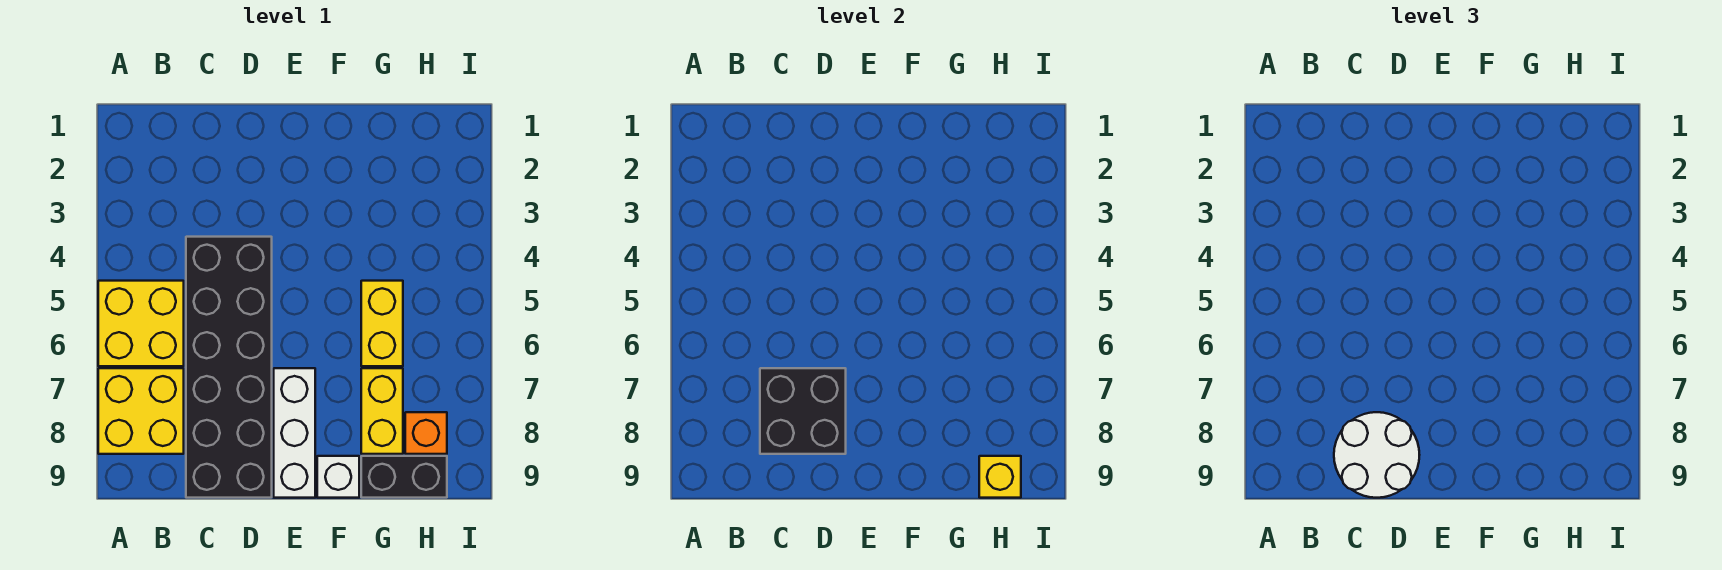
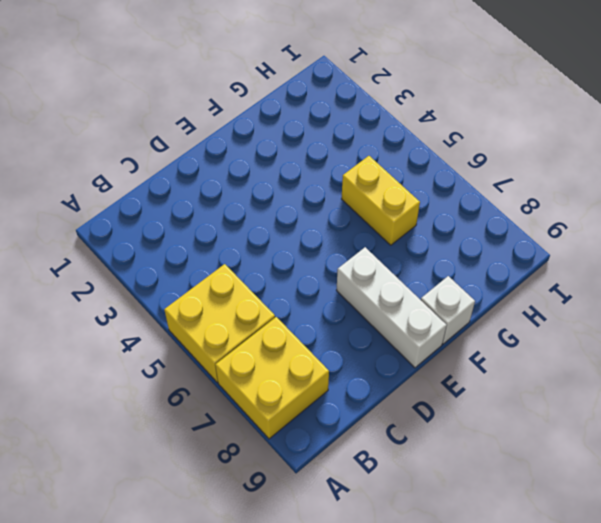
none -> black brick C4:D9 level 1
none -> yellow brick G7:G8 level 1
none -> black brick G9:H9 level 1

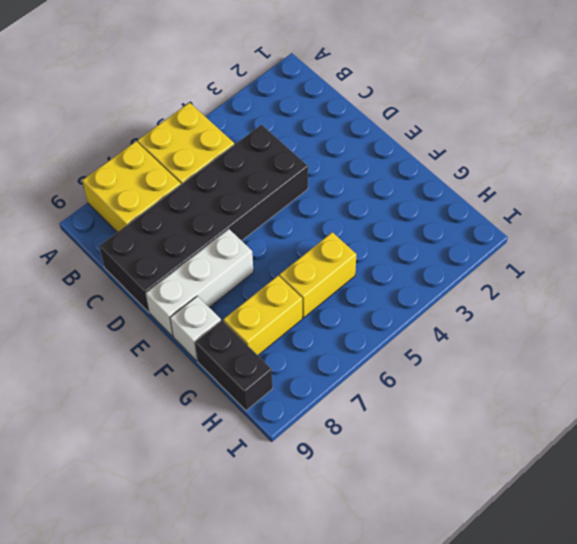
none -> orange brick H8 level 1
none -> black brick C7:D8 level 2
none -> yellow brick H9 level 2

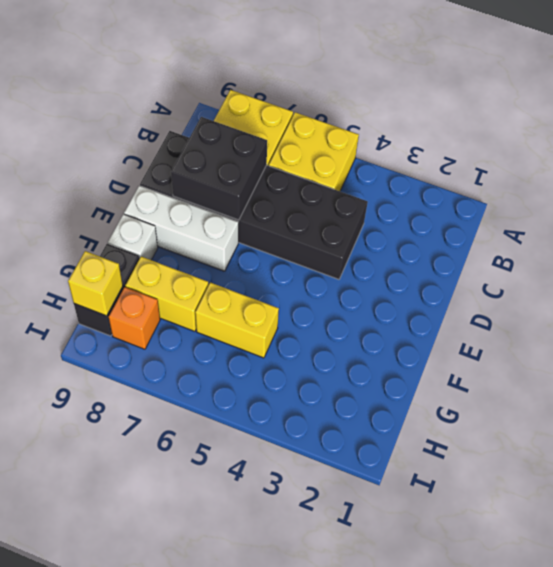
none -> white round brick C8:D9 level 3

